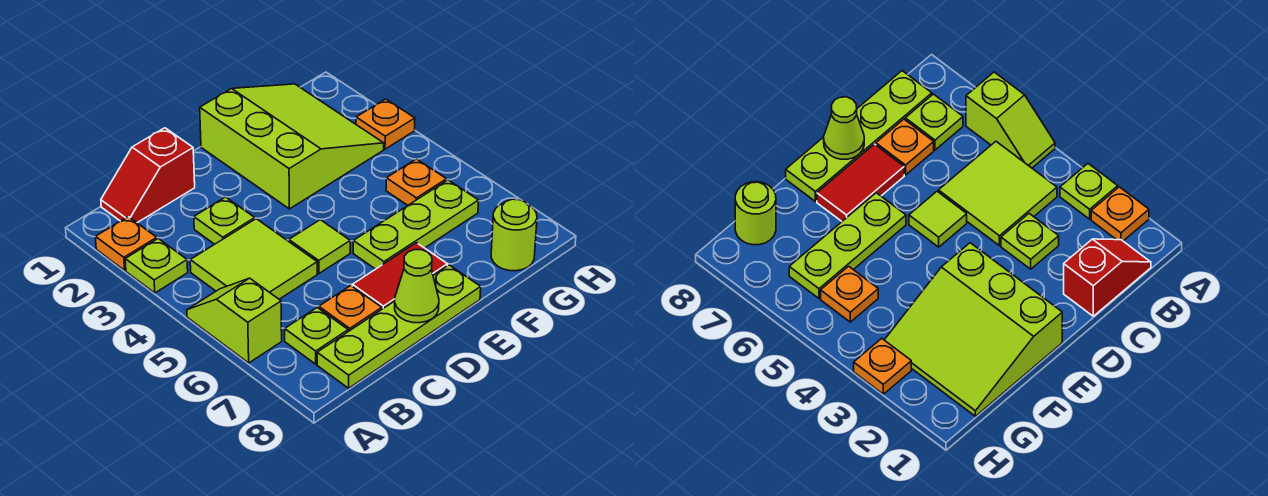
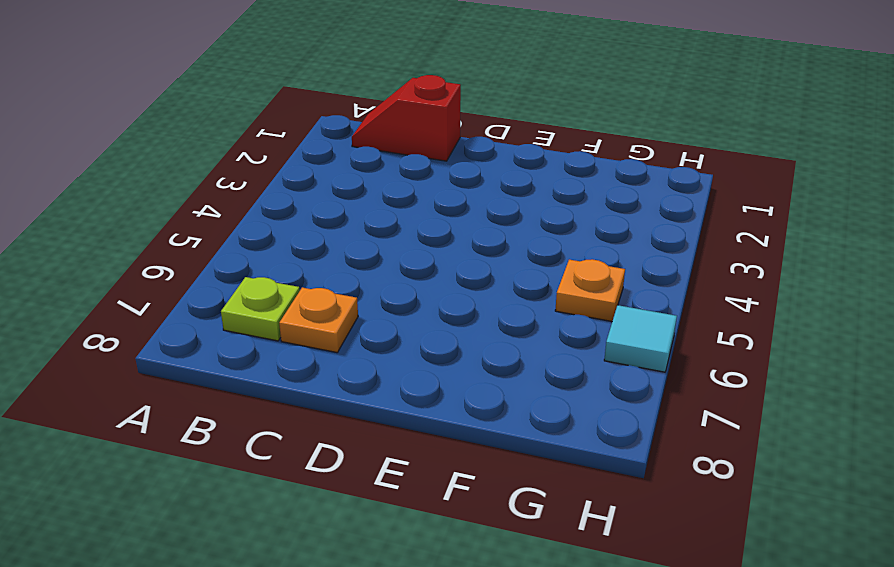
cyan tile H6 level 1 -> none
none -> orange plate A2 level 1
none -> lime plate A3 level 1
none -> lime slope A5:A6 level 1 top 6

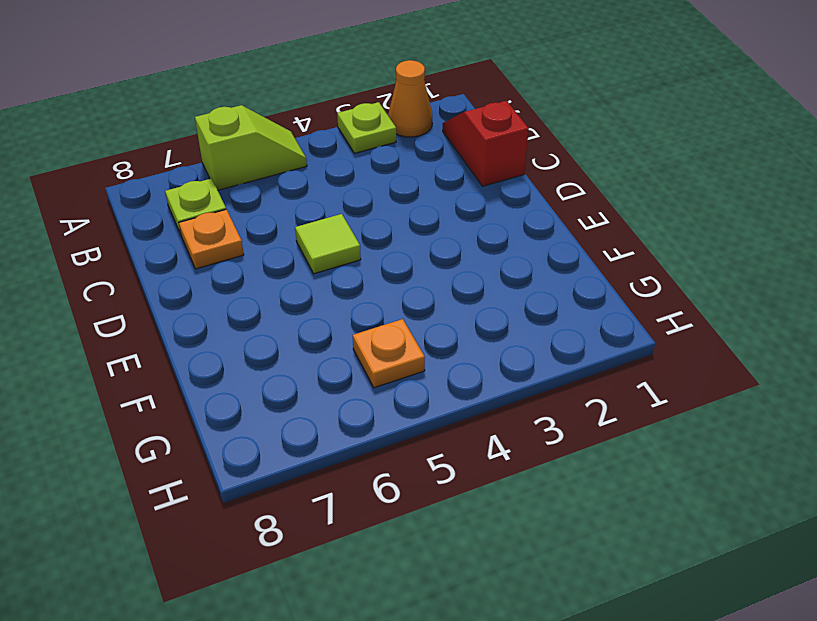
orange cone A2 level 1 -> orange plate A2 level 1
none -> lime tile B4:C5 level 1
none -> lime plate B8:E8 level 1
none -> lime plate C3 level 1

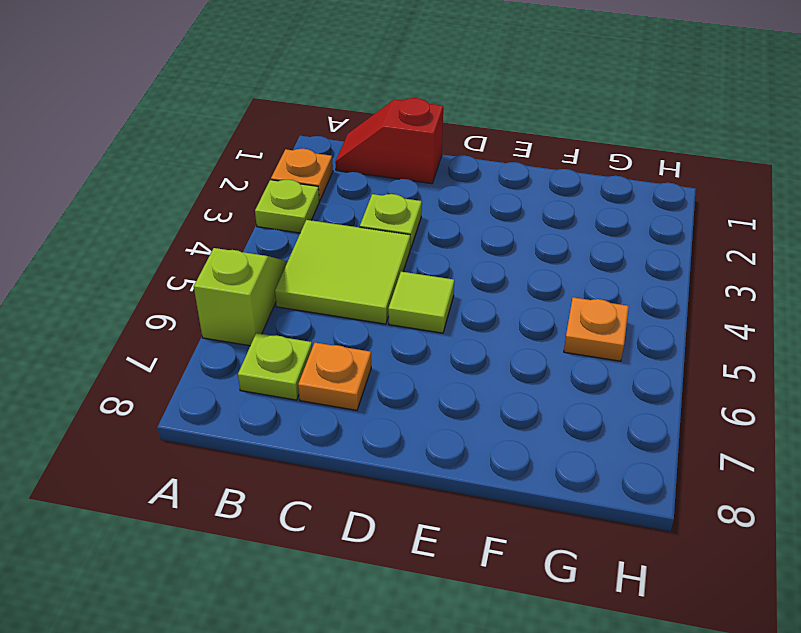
none -> lime plate B8:E8 level 1
none -> red tile D7:E7 level 1
none -> lime slope E1:G3 level 1 top E

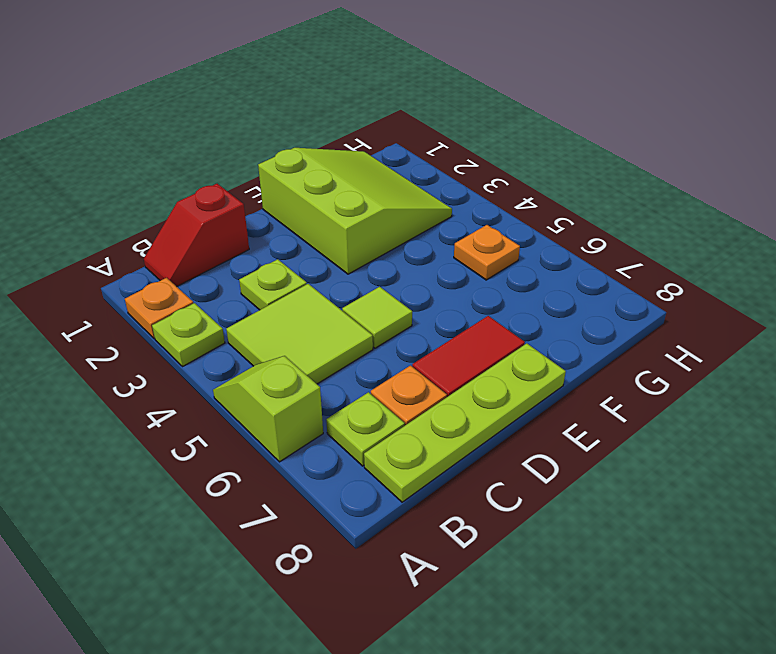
none -> lime plate E6:G6 level 1
none -> lime round brick G8 level 1
none -> orange plate H3 level 1

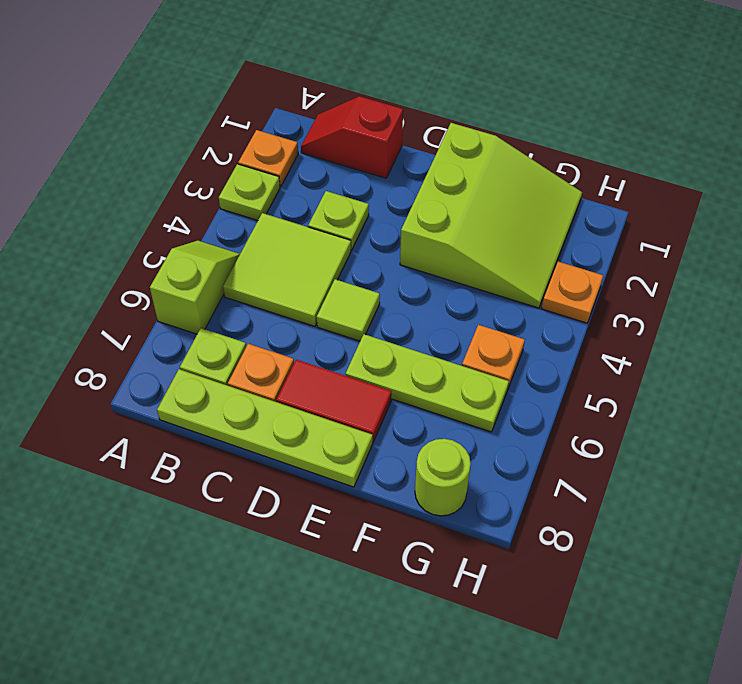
none -> lime cone D8 level 2

